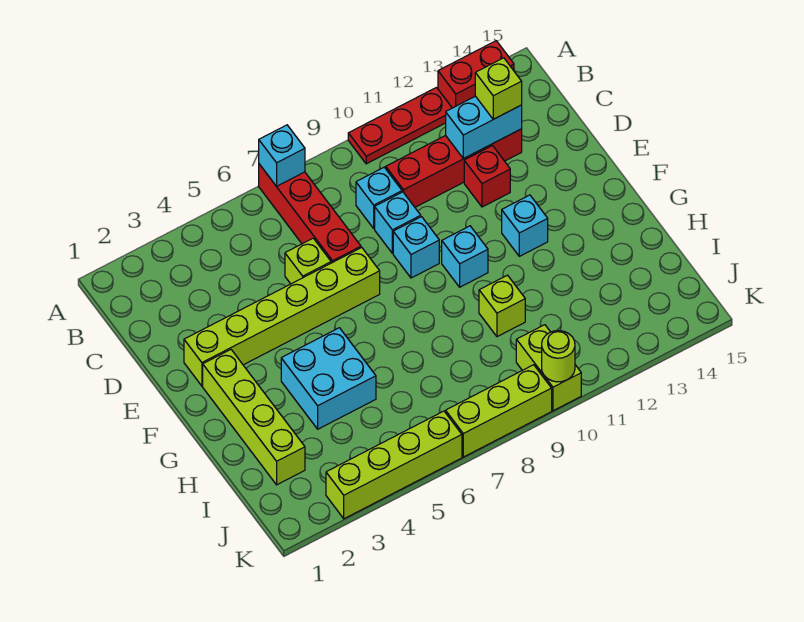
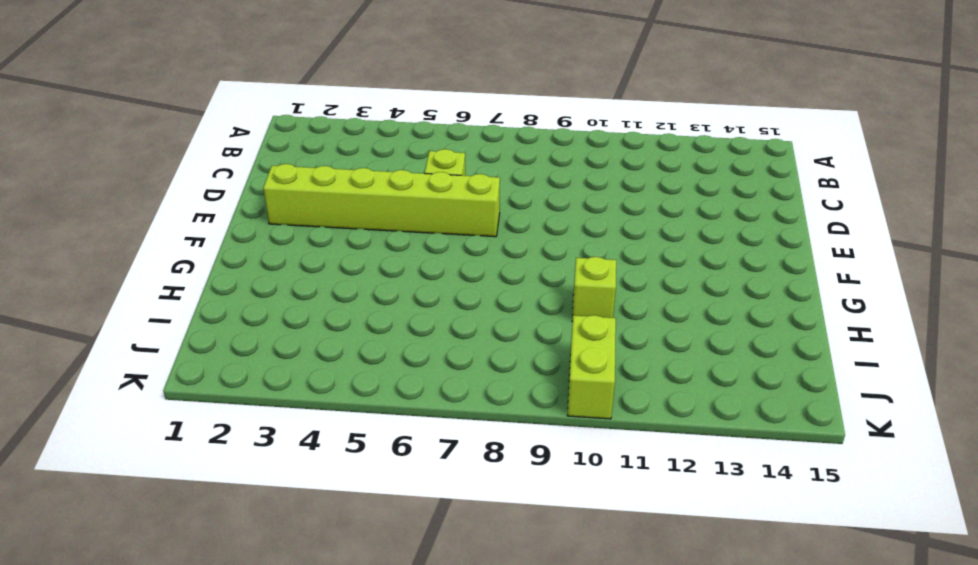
none -> red brick A7:D7 level 1
none -> red plate A10:A12 level 1
none -> red brick A13:A14 level 1

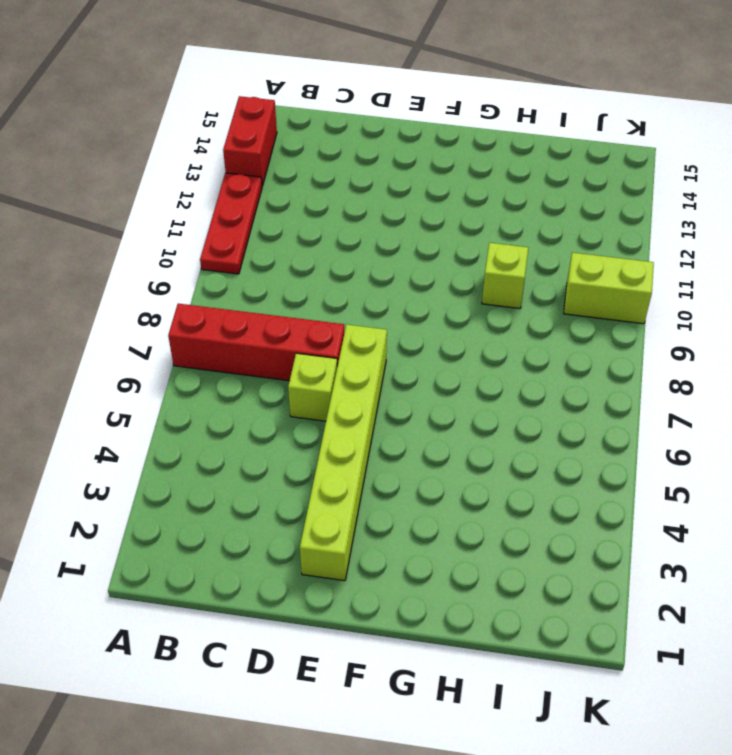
none -> cyan brick C9 level 1
none -> red brick C10:C13 level 1
none -> cyan brick D9 level 1

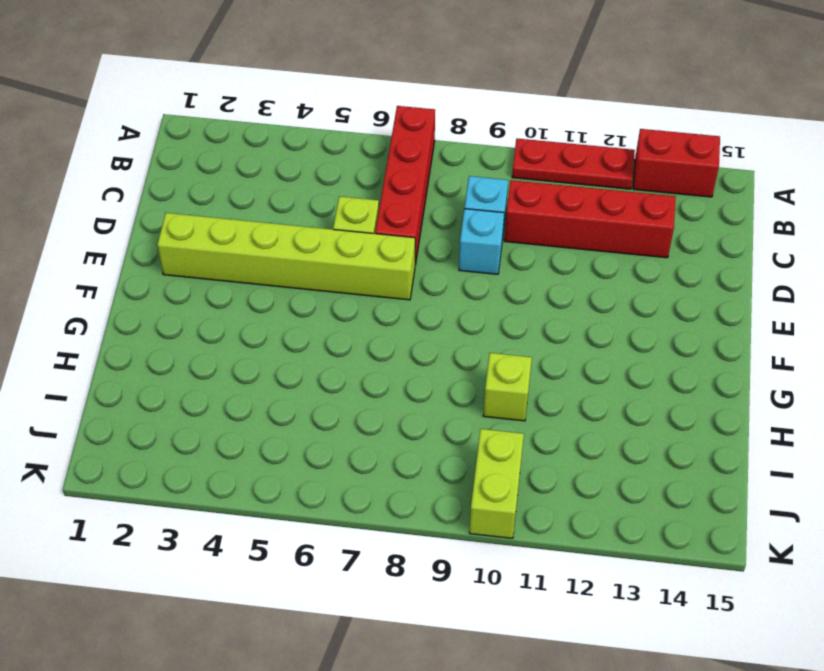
none -> red brick D12 level 1
none -> cyan brick E9 level 1
none -> lime brick F2:I2 level 1

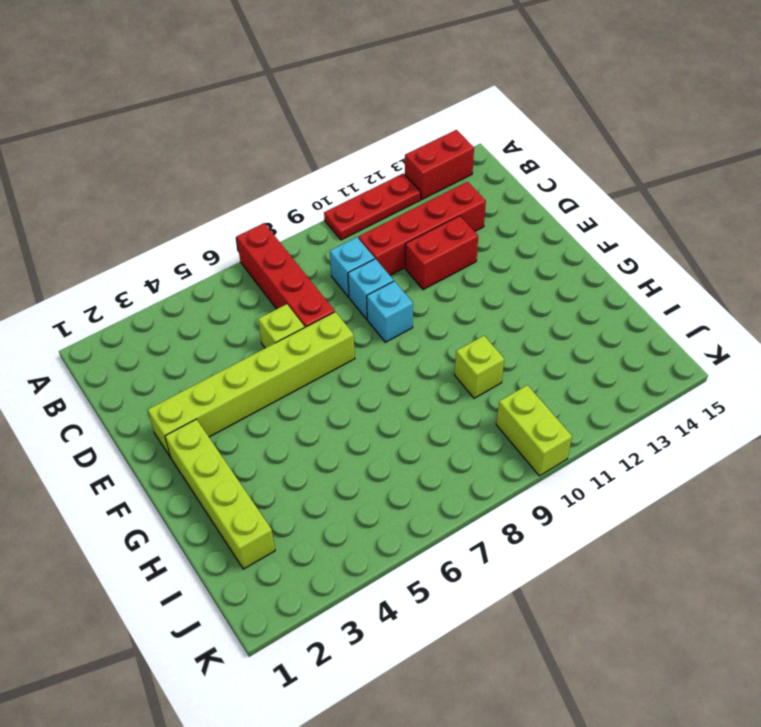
red brick D11:D12 level 1 -> red brick D12 level 1
none -> cyan brick F10 level 1
none -> cyan brick F12 level 1
none -> cyan brick G4:H5 level 1

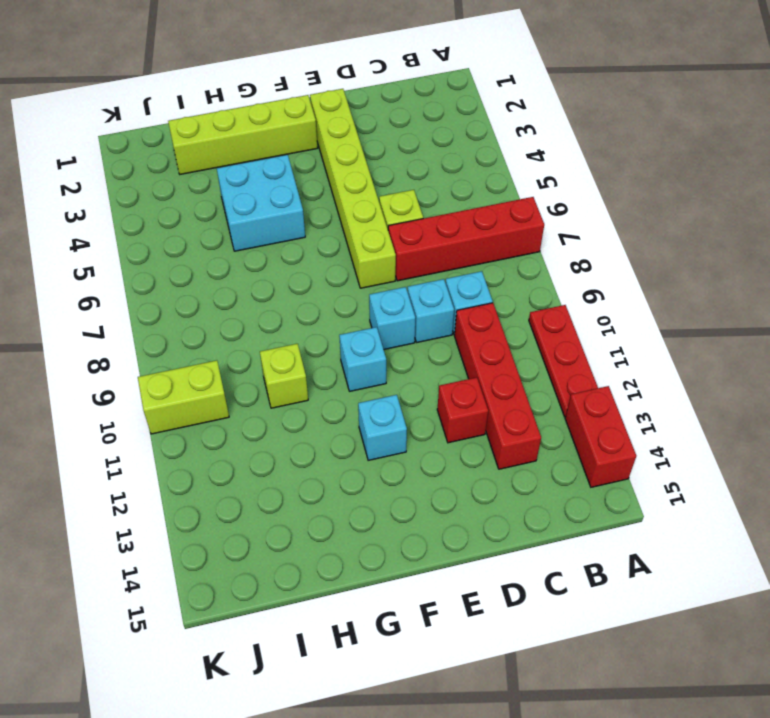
none -> lime brick K3:K6 level 1
none -> lime brick K7:K9 level 1
none -> cyan brick A7 level 2

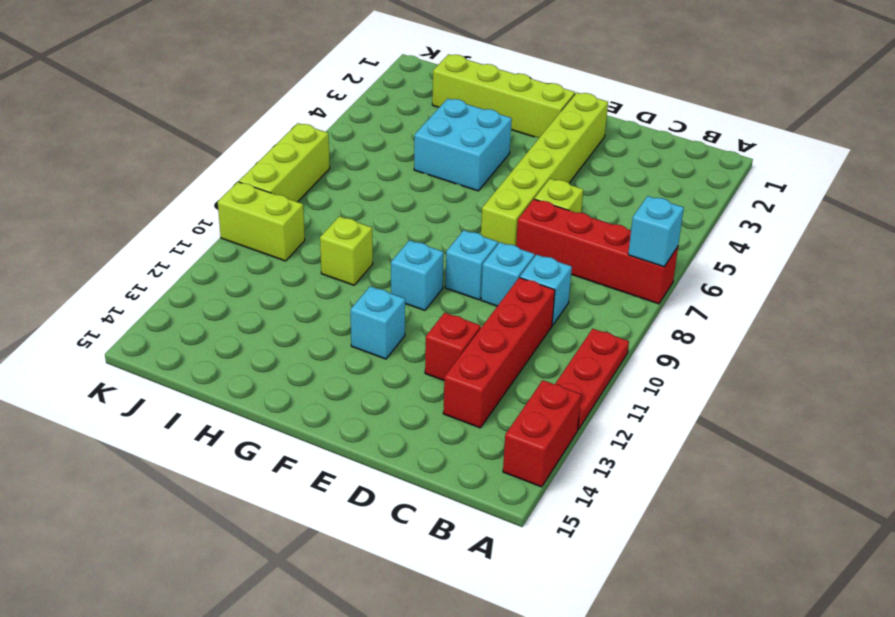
none -> lime brick K3:K6 level 1
none -> cyan brick C12:C13 level 2
none -> lime round brick K10 level 2

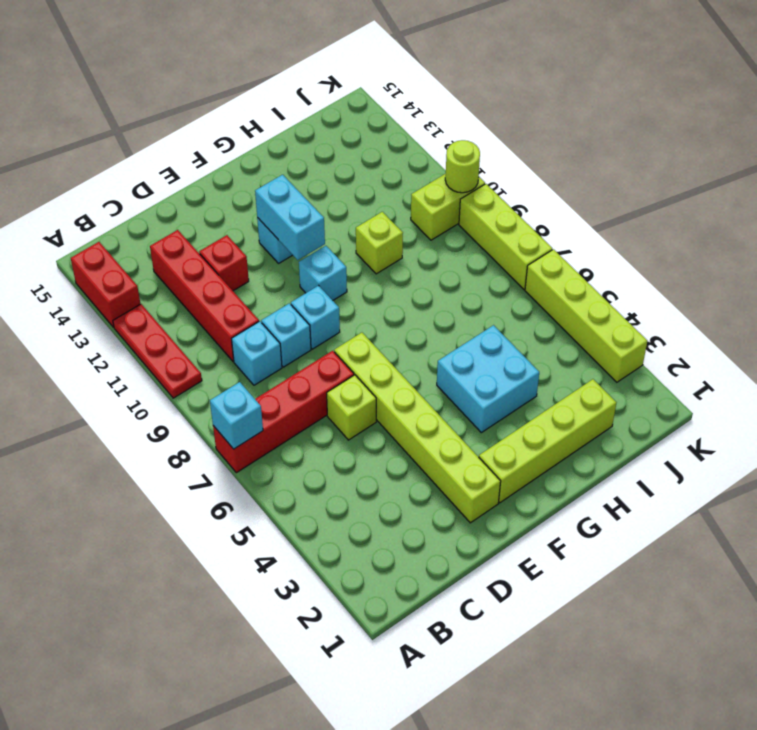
cyan brick F11:F12 level 2 -> cyan brick C12:C13 level 2
none -> lime brick C13 level 3

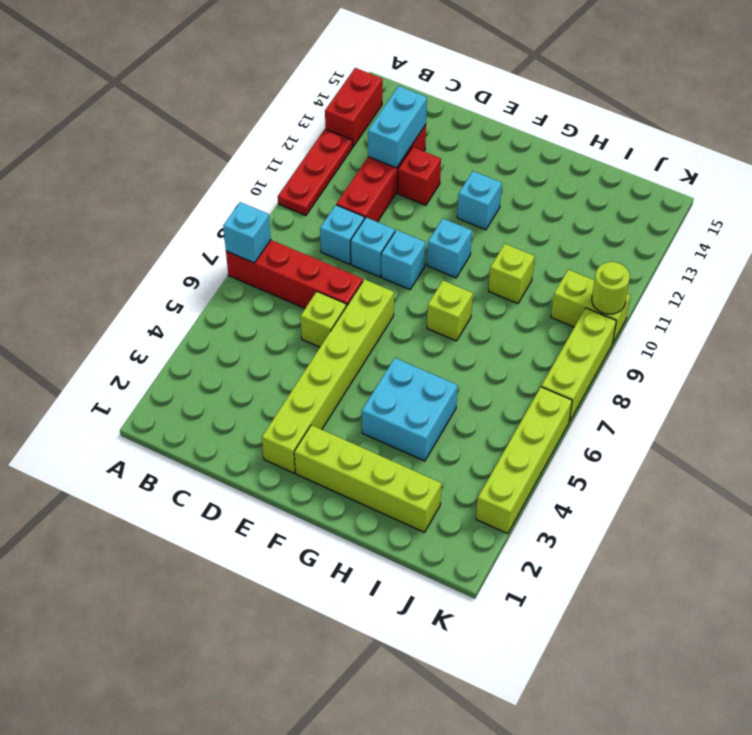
lime brick G8 level 1 -> lime brick C13 level 3

